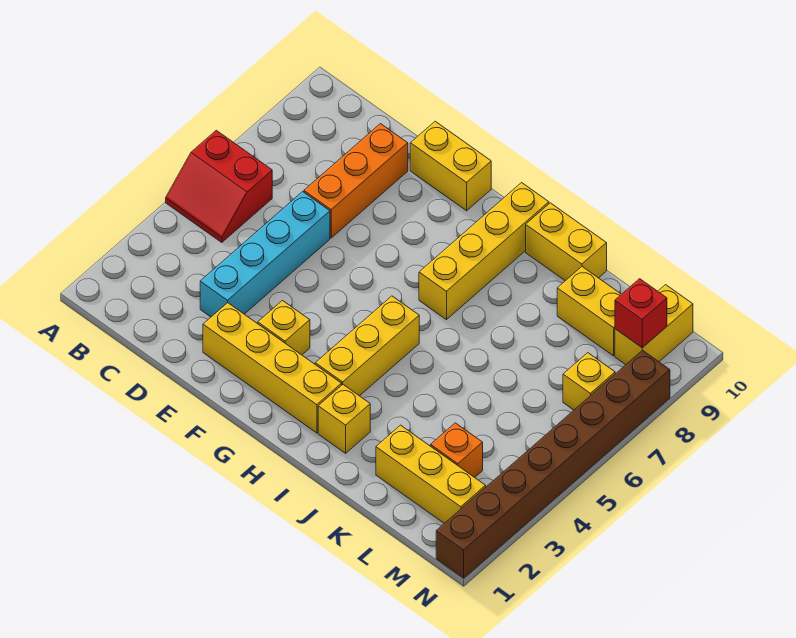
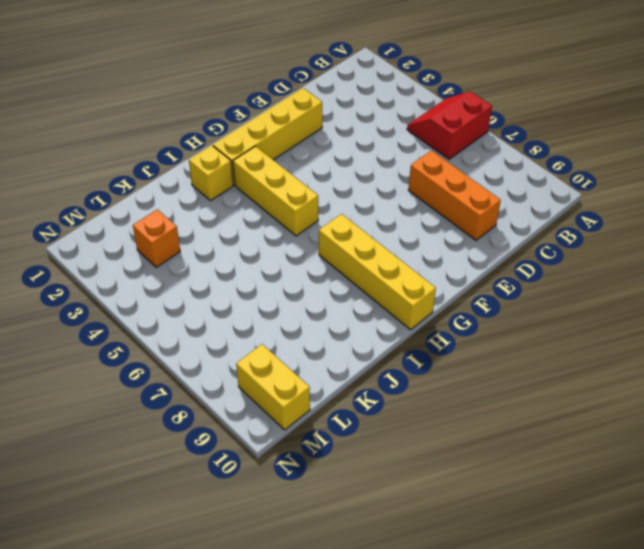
none -> cyan brick D3:D6 level 1
none -> yellow brick E10:F10 level 1
none -> yellow brick F3 level 1

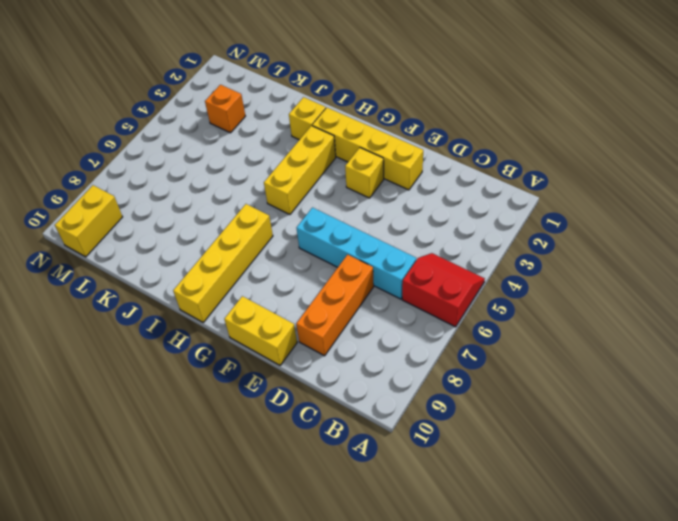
cyan brick C6:F6 level 1 -> cyan brick D3:D6 level 1
none -> yellow brick I10:J10 level 1
none -> yellow brick K2:M2 level 1
none -> yellow brick K9:L9 level 1

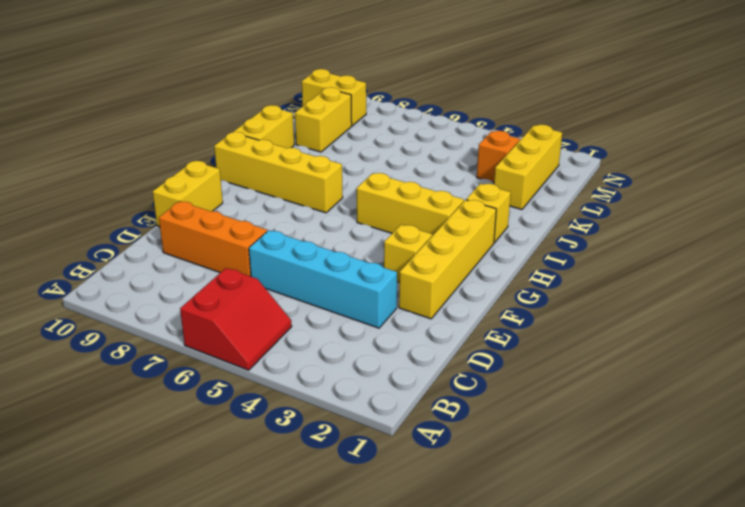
none -> yellow brick M7 level 1
none -> brown brick N1:N8 level 1
none -> red brick M9 level 2

